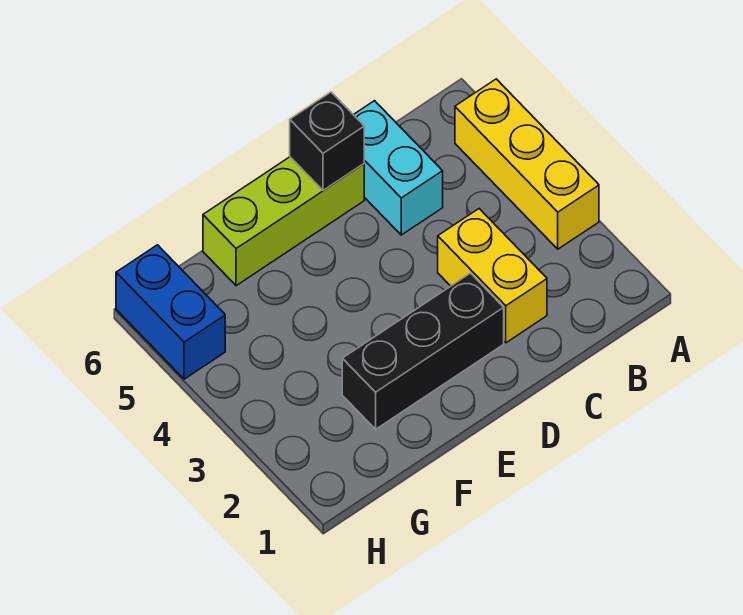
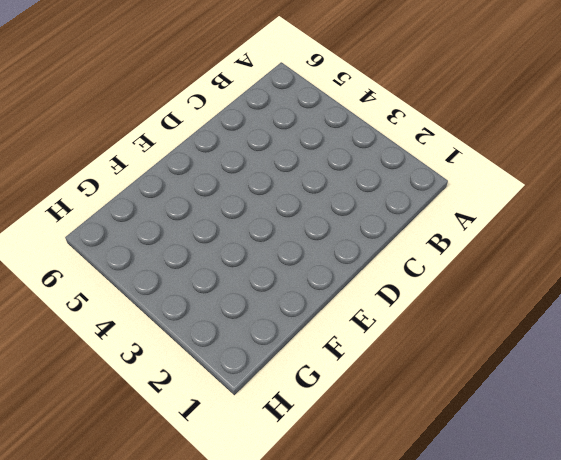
none -> yellow brick A3:A5 level 1
none -> yellow brick C2:C3 level 1

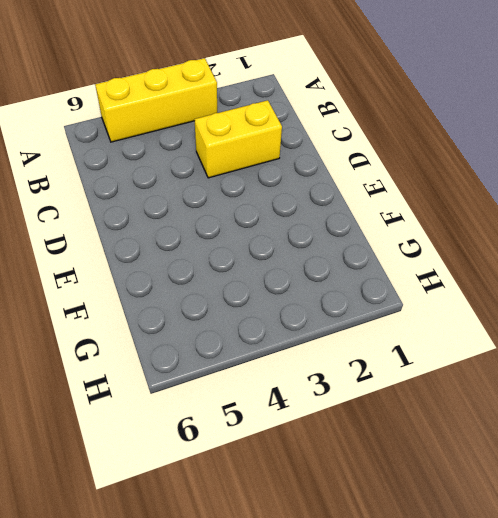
none -> cyan brick C5:C6 level 1
none -> black brick D2:F2 level 1

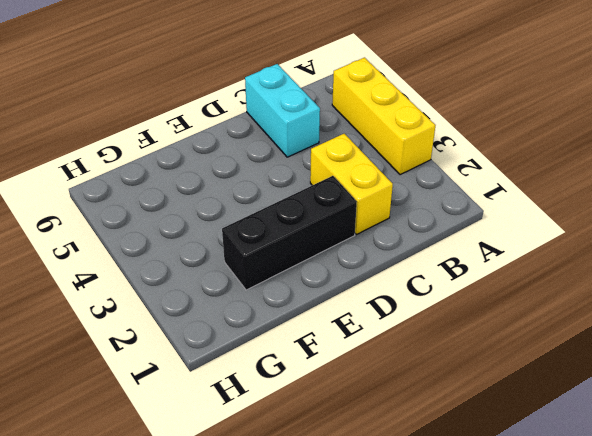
none -> lime brick D6:F6 level 1
none -> blue brick H5:H6 level 1

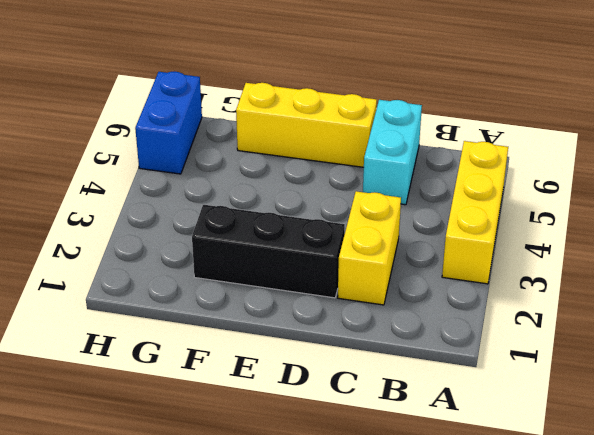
yellow brick D6:F6 level 1 -> lime brick D6:F6 level 1
none -> black brick D6 level 2

